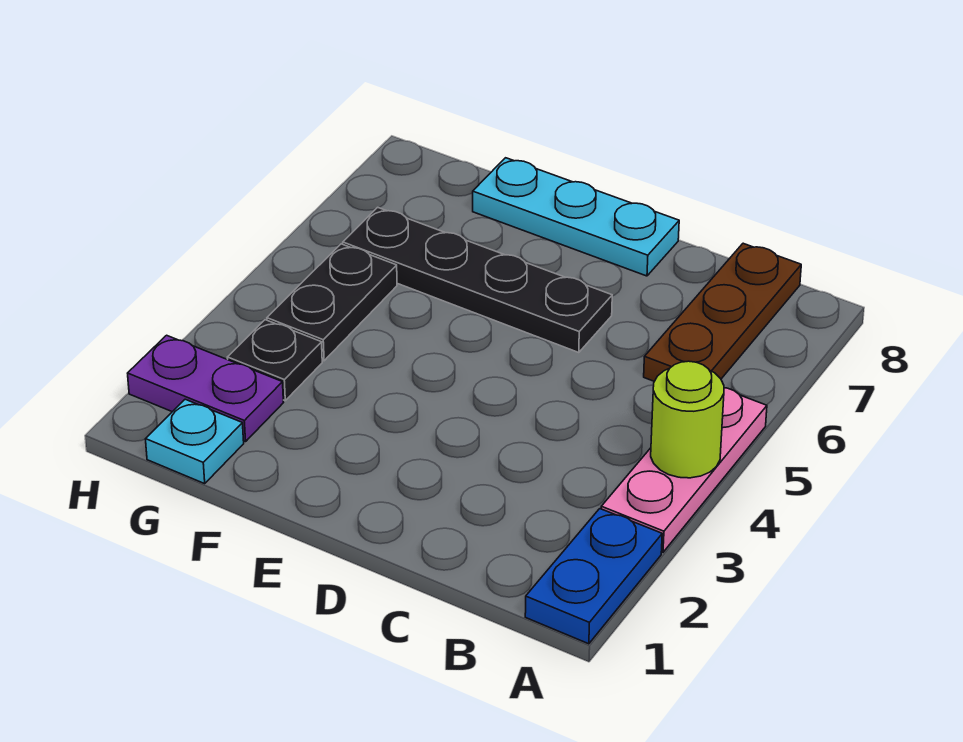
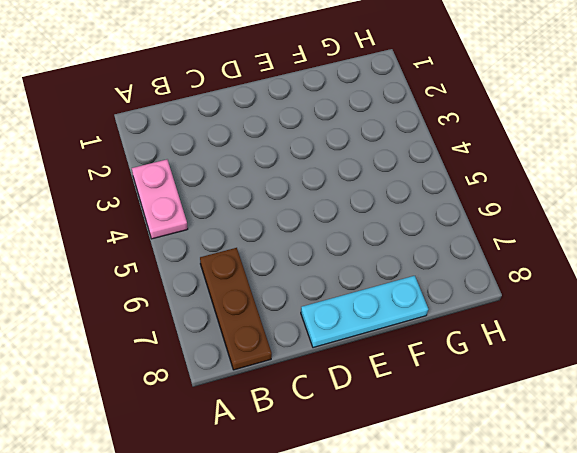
pink plate A3:A4 level 1 -> pink plate A3:A5 level 1
none -> blue plate A1:A2 level 1
none -> black plate D6:G6 level 1

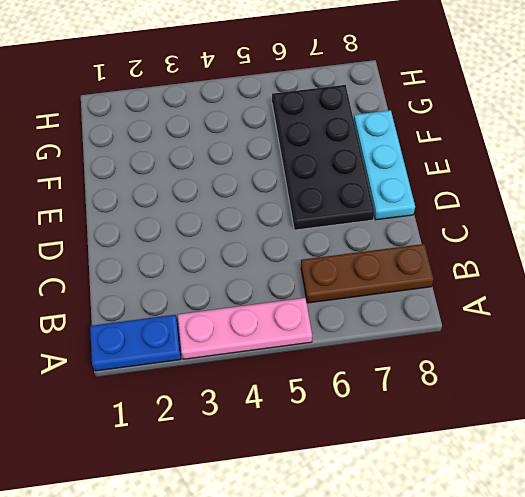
black plate D6:G7 level 1 -> black plate D6:G6 level 1
none -> cyan plate G1 level 1
none -> purple plate G2:H2 level 1

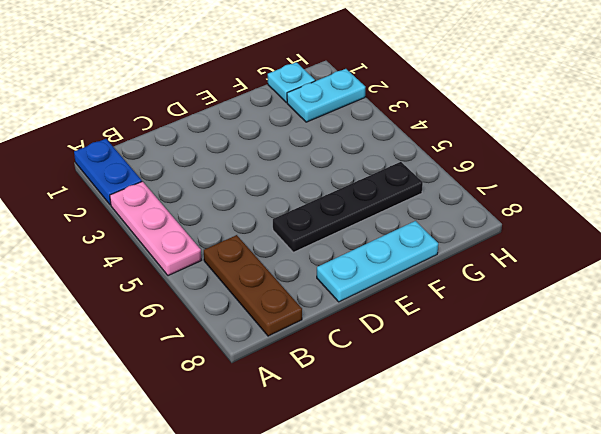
cyan plate G2:H2 level 1 -> purple plate G2:H2 level 1
none -> black plate G3 level 1
none -> black plate G4:G5 level 1

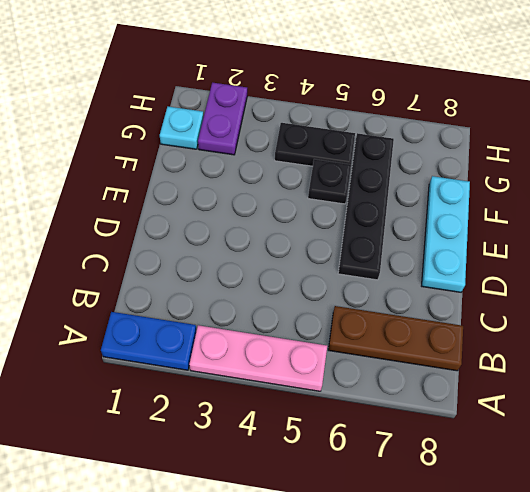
black plate F5 level 1 -> black plate G3 level 1
none -> lime round brick A4 level 2

